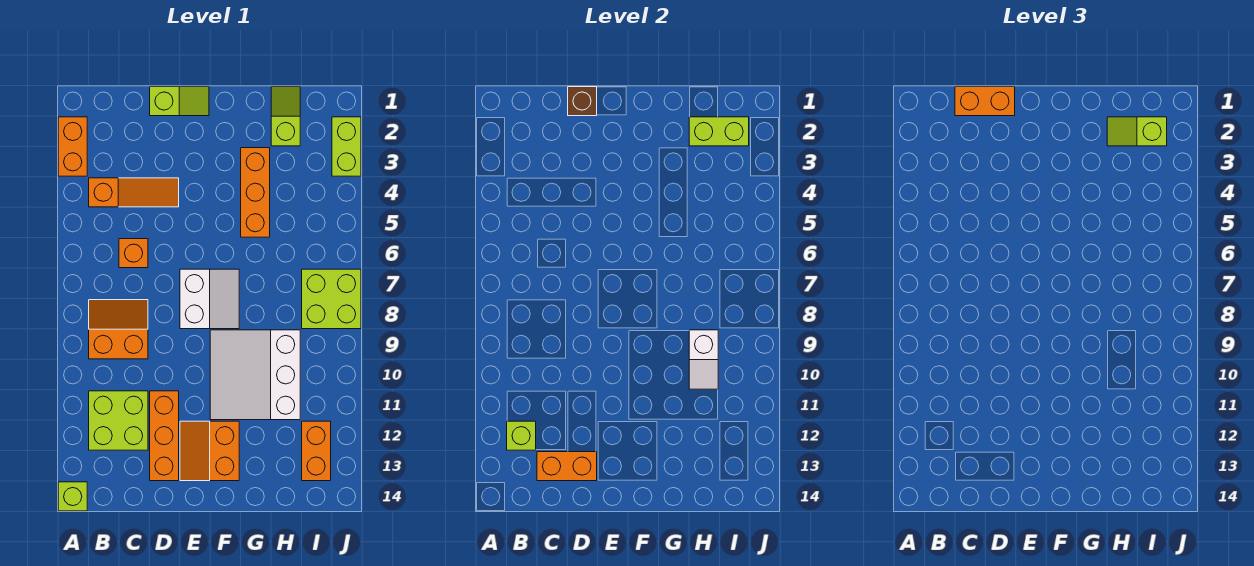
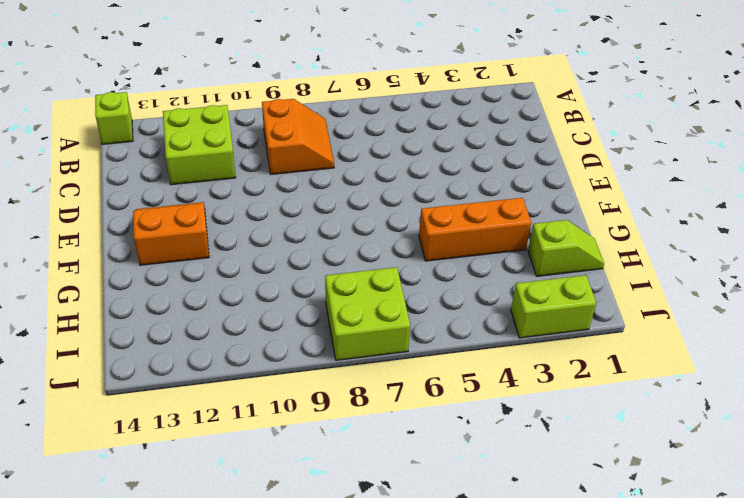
none -> orange brick A2:A3 level 1
none -> orange slope B4:D4 level 1 top B
none -> orange brick C6 level 1

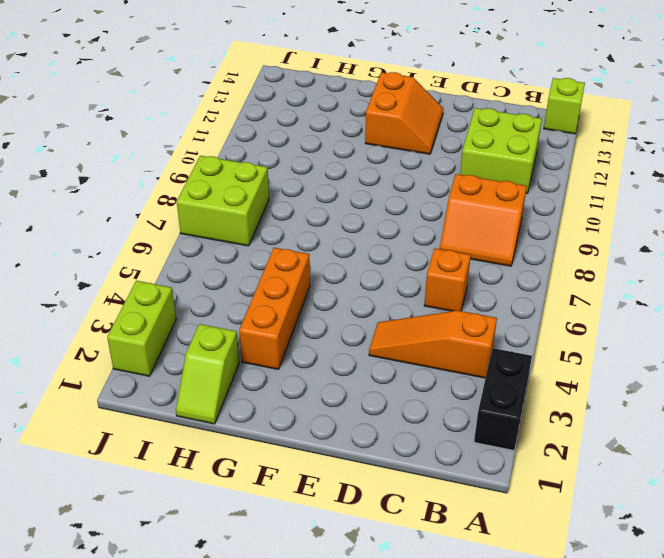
black brick A2:A3 level 1 -> orange brick A2:A3 level 1
none -> lime slope D1:E1 level 1 top D
none -> orange brick D11:D13 level 1
none -> white slope E7:F8 level 1 top E

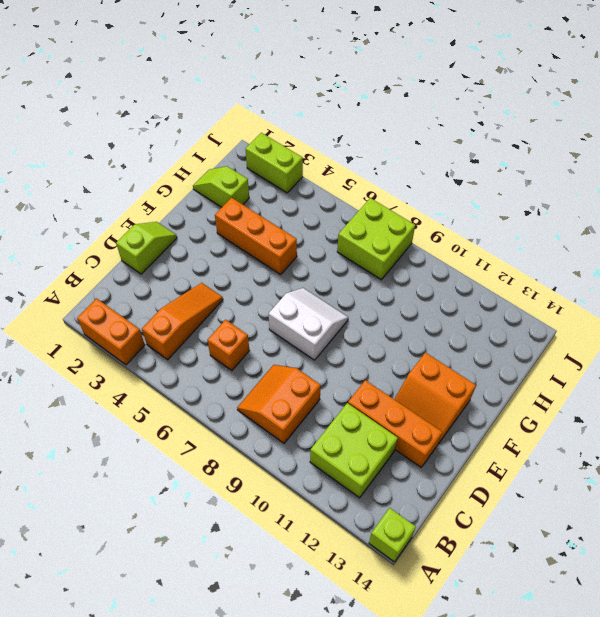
none -> white slope F9:H11 level 1 top H
none -> orange brick I12:I13 level 1
none -> lime brick B12 level 2

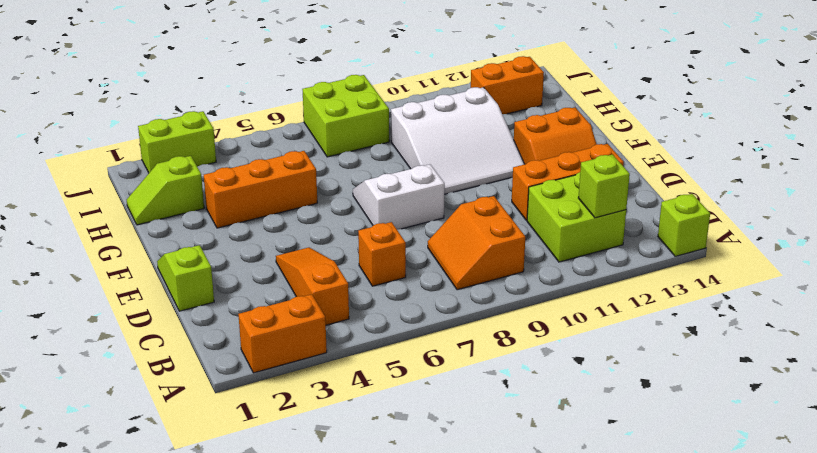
none -> orange brick C13:D13 level 2
none -> brown brick D1 level 2
none -> lime brick H2:I2 level 2

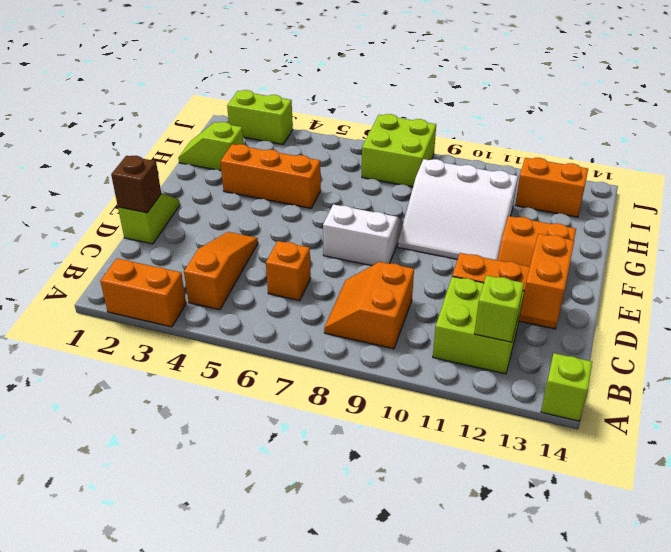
none -> lime brick H2:I2 level 2
none -> white slope H9:H10 level 2 top 9
none -> orange brick C1:D1 level 3

